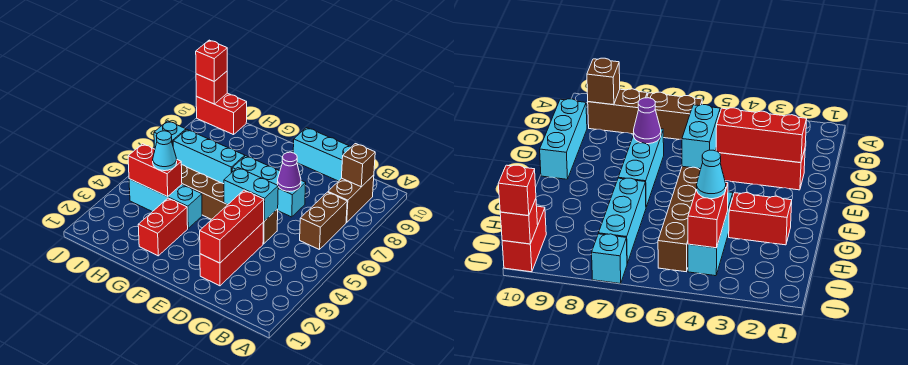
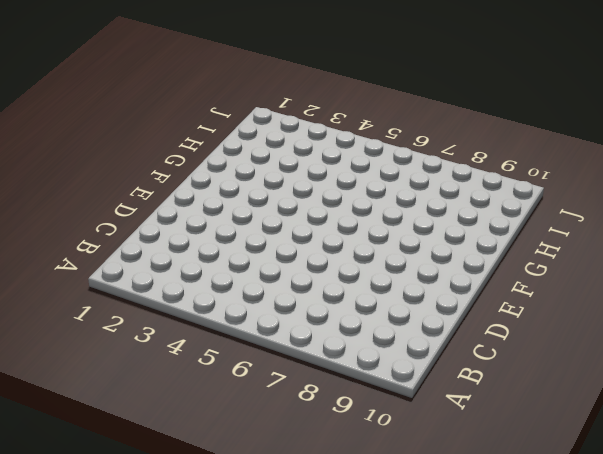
none -> brown brick B6:B7 level 1
none -> brown brick B8:B9 level 1
none -> cyan brick C10:E10 level 1

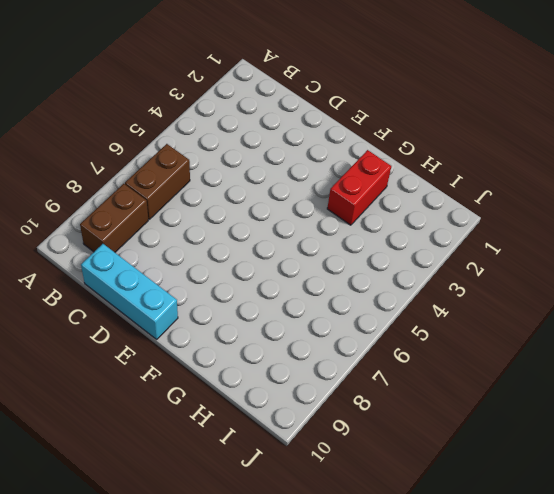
none -> red brick D2:D4 level 1
none -> brown brick D5:I5 level 1
none -> cyan brick D7:F7 level 1

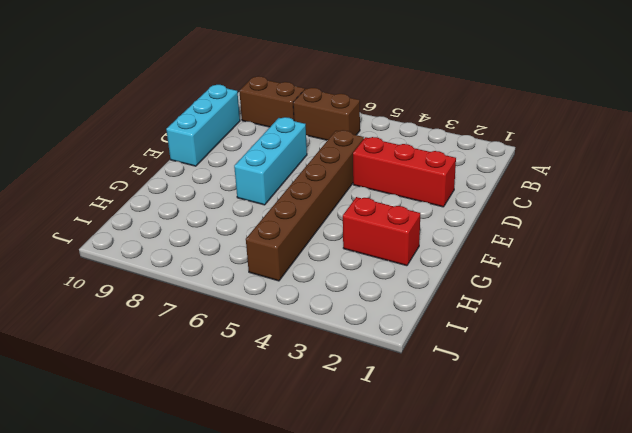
none -> cyan brick G4:I4 level 1
none -> cyan brick G7:I7 level 1
none -> red brick I10:J10 level 1

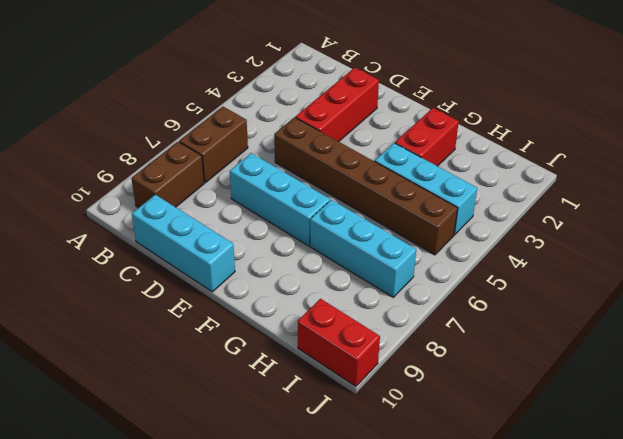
none -> cyan brick J7 level 1
none -> brown brick B9 level 2
none -> red brick D2:D4 level 2

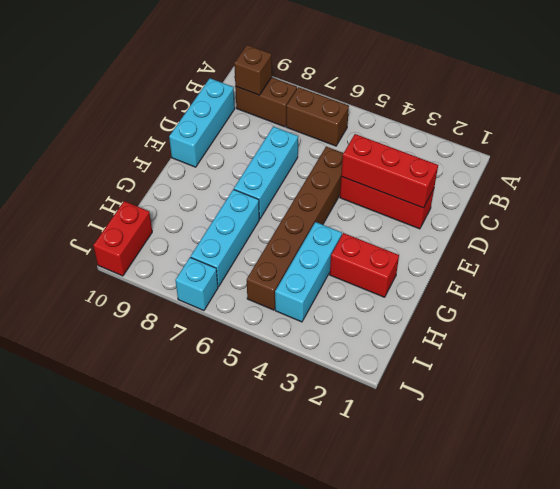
none -> cyan brick D5:E5 level 2
none -> purple cone D7 level 2
none -> red brick H4:I4 level 2

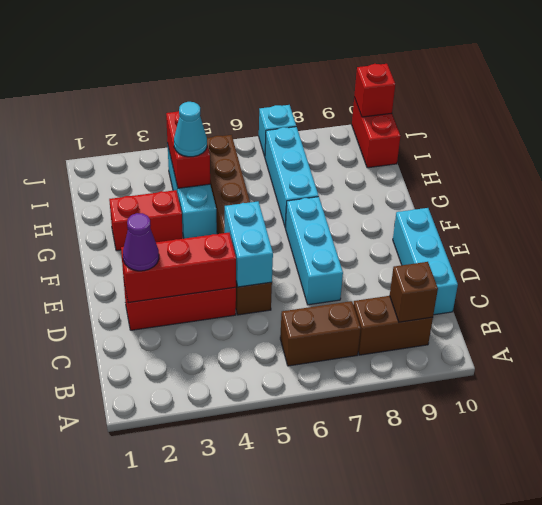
purple cone D2 level 3 -> purple cone D7 level 2
none -> red brick J10 level 3

